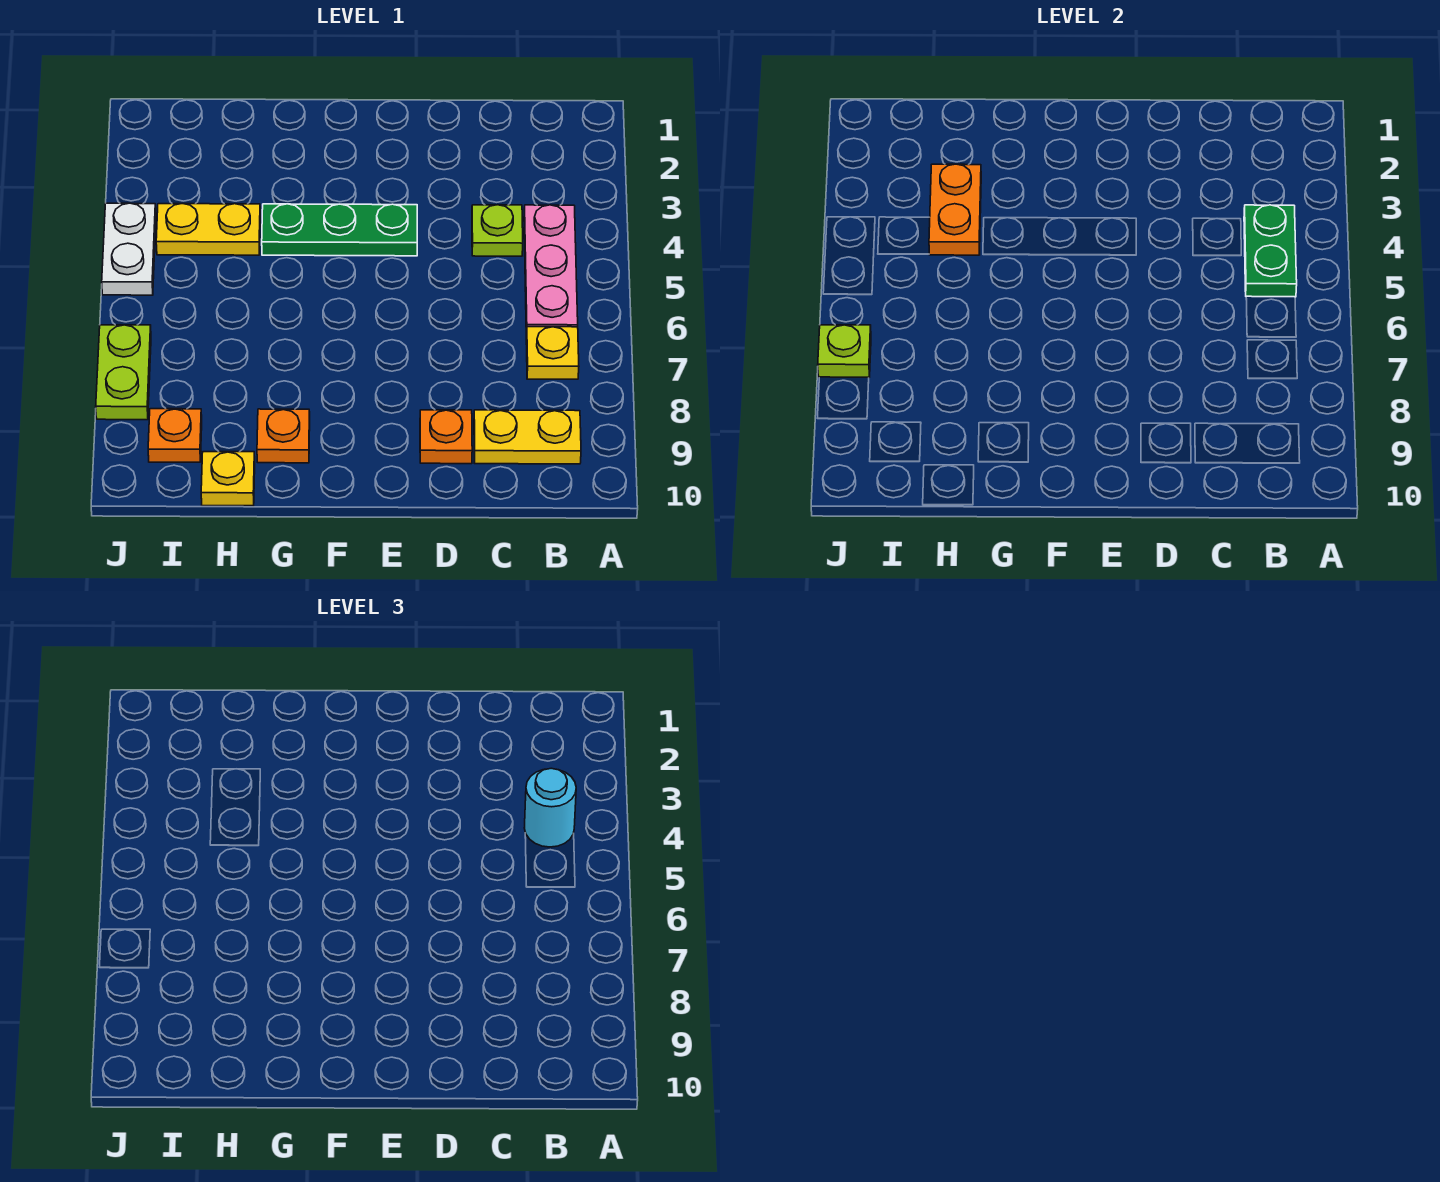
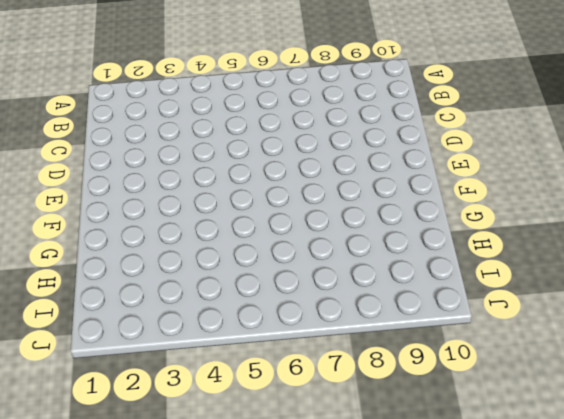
none -> pink plate B4:B6 level 1
none -> yellow plate B7 level 1
none -> yellow plate B9:C9 level 1

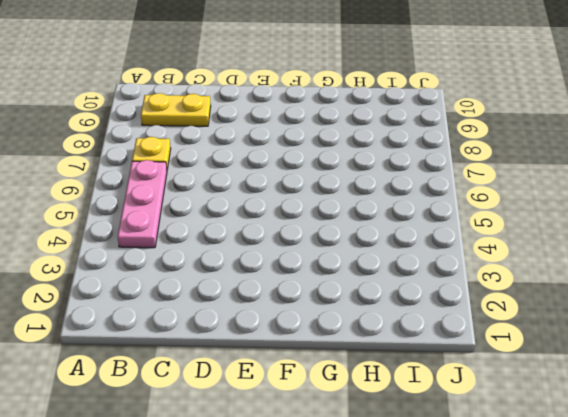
none -> lime plate C4 level 1
none -> orange plate D9 level 1
none -> green plate E4:G4 level 1

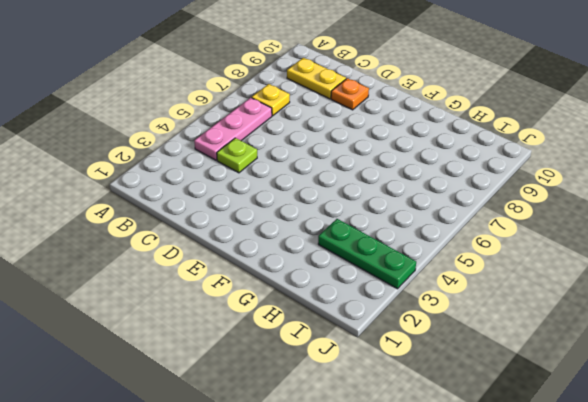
green plate H3:J3 level 1 -> green plate E4:G4 level 1
none -> orange plate G9 level 1
none -> yellow plate H4:I4 level 1
none -> yellow plate H10 level 1

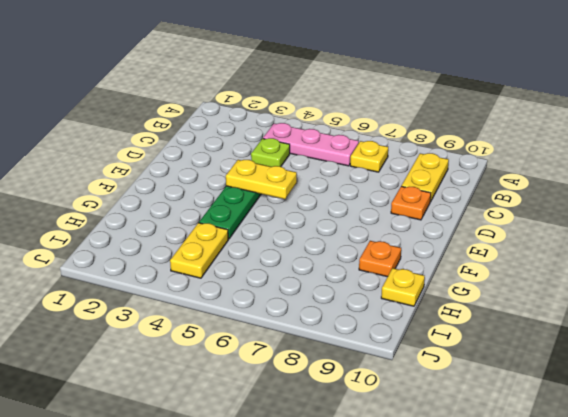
yellow plate E4:E5 level 2 -> none
none -> orange plate I9 level 1
none -> white plate J4:J5 level 1
none -> lime plate J7:J8 level 1

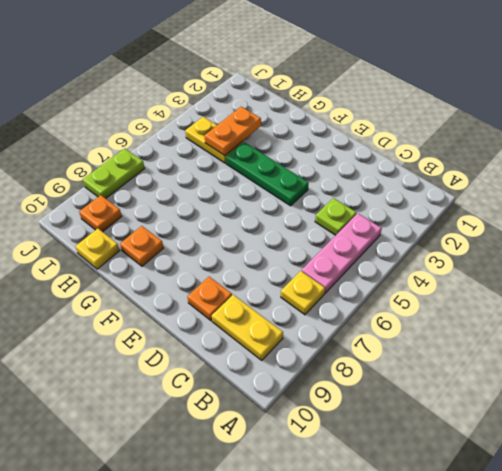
none -> white plate J4:J5 level 1
none -> green plate B4:B5 level 2
none -> lime plate J7 level 2

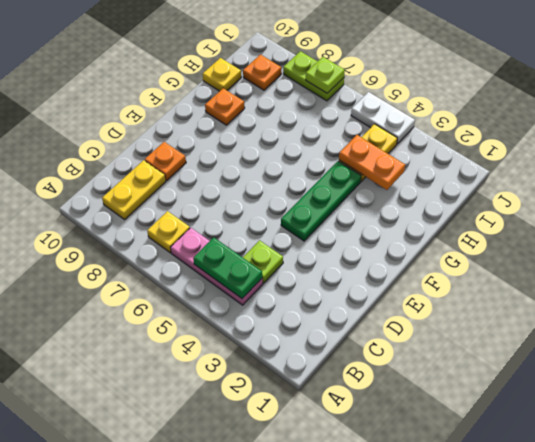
none -> cyan round brick B4 level 3

